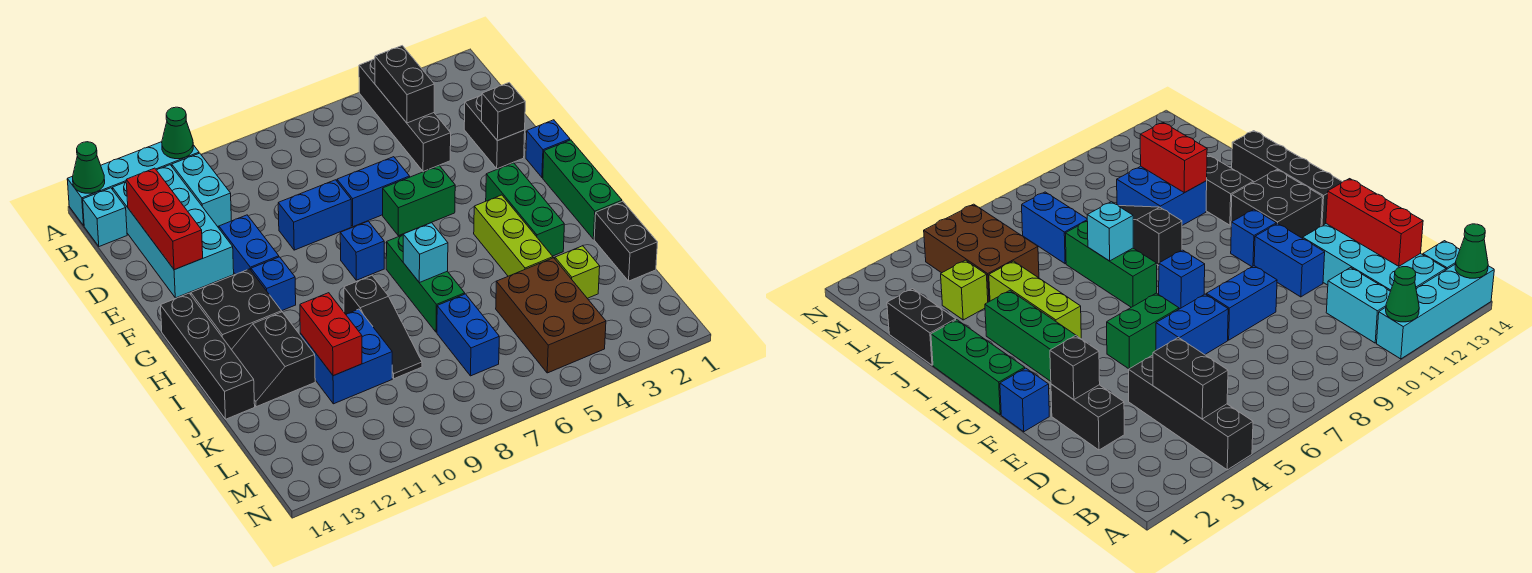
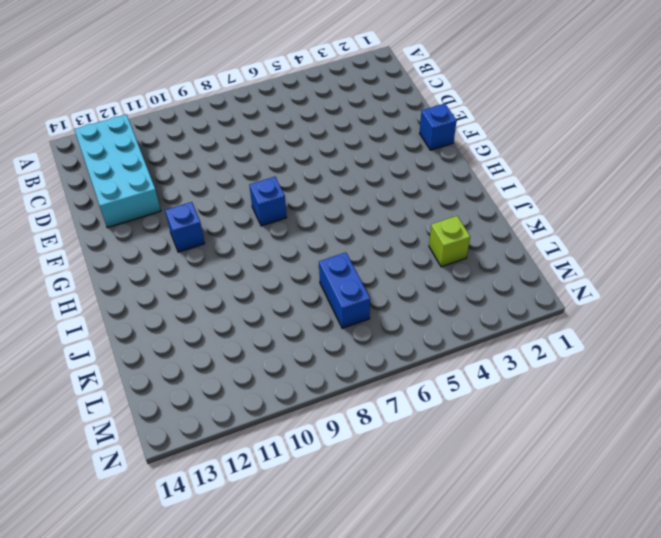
none -> black brick A4:D4 level 1
none -> cyan brick A11:A14 level 1
none -> cyan brick B11:C11 level 1
none -> cyan brick B14 level 1

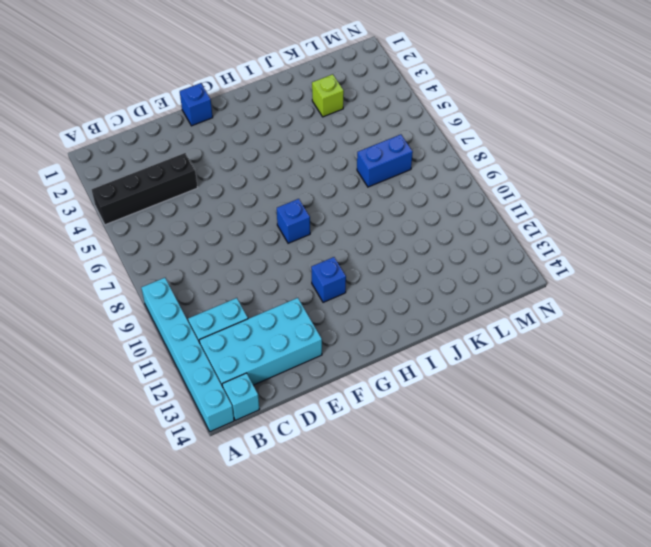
cyan brick A9:A14 level 1 -> cyan brick A11:A14 level 1
none -> black brick D2:E2 level 1
none -> blue brick E6:E7 level 1
none -> blue brick E8:E9 level 1
none -> blue brick E11:F11 level 1

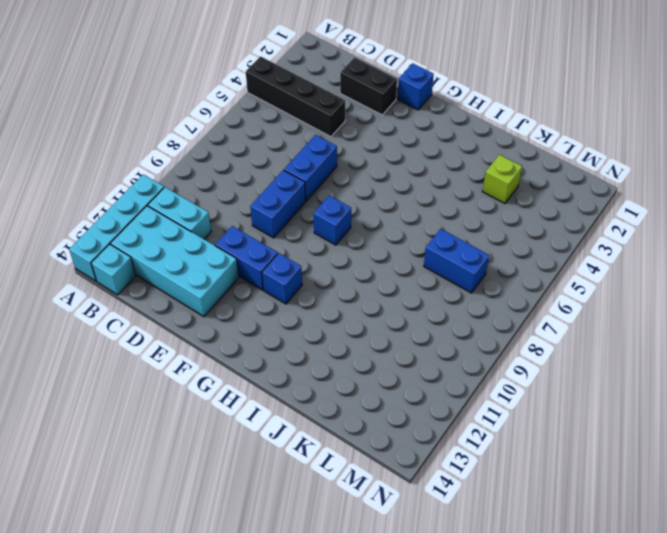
none -> green brick F5:F6 level 1
none -> green brick G1:I1 level 1
none -> green brick G3:I3 level 1
none -> black brick G12:H13 level 1

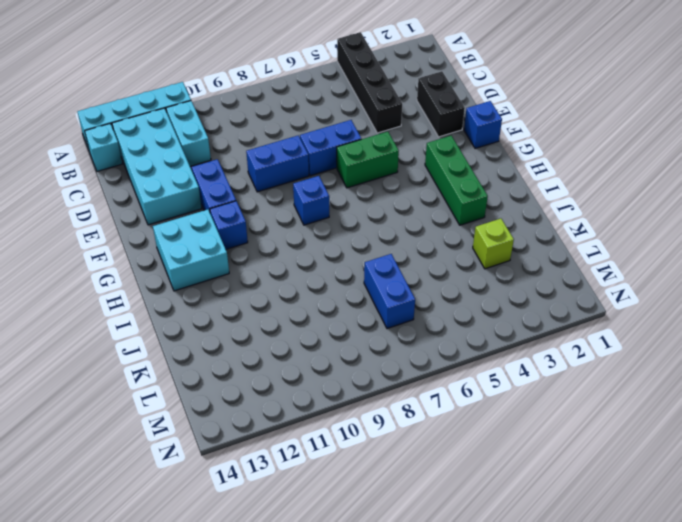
cyan brick G12:H13 level 1 -> black brick G12:H13 level 1
none -> green brick G1:I1 level 1
none -> black brick G14:J14 level 1
none -> lime brick H4:J4 level 1
none -> green brick H7:J7 level 1

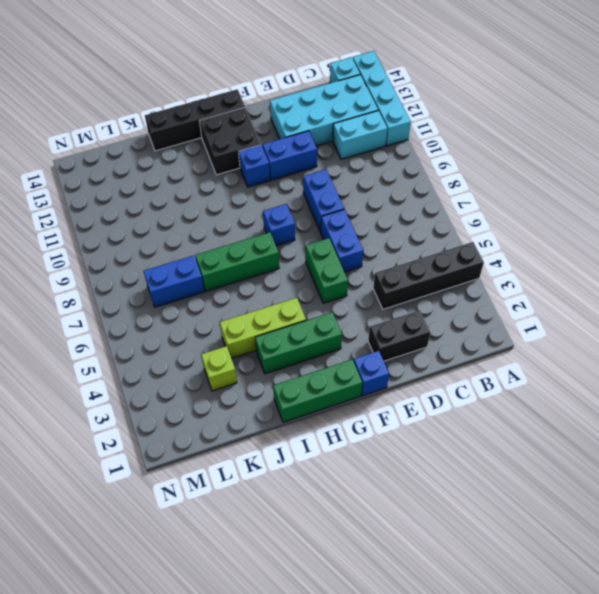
none -> black slope I9:K9 level 1 top I
none -> black slope I12:J13 level 1 top 12
none -> black brick J1:K1 level 1
none -> blue brick J10:K11 level 1

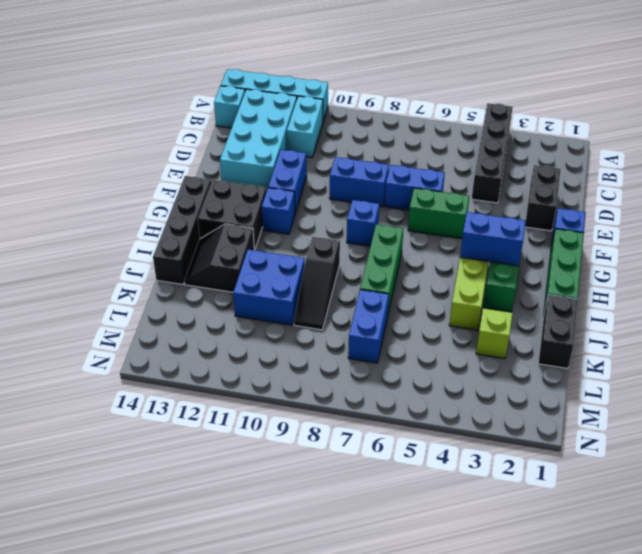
blue brick H3:H4 level 2 -> none
none -> brown brick K4:M5 level 1
none -> green cone A11 level 2
none -> green cone A14 level 2
none -> black brick B4:C4 level 2

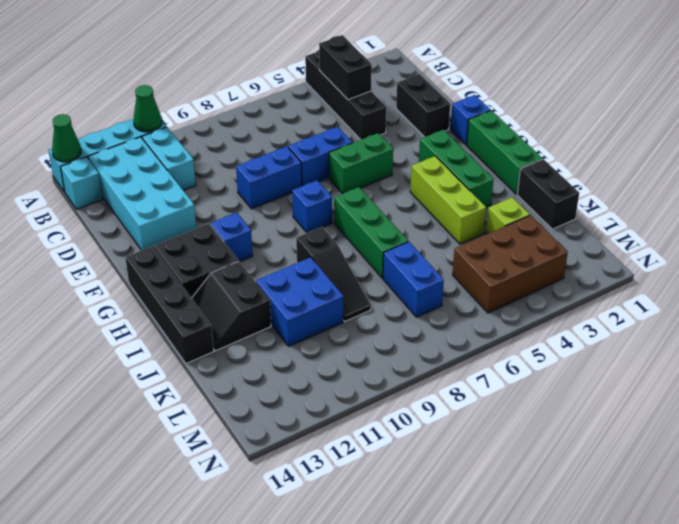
brown brick L3:M5 level 1 -> brown brick K4:M5 level 1
none -> blue brick E11:F11 level 1
none -> red brick C13:E13 level 2
none -> black brick E2 level 2
none -> cyan brick I7 level 2

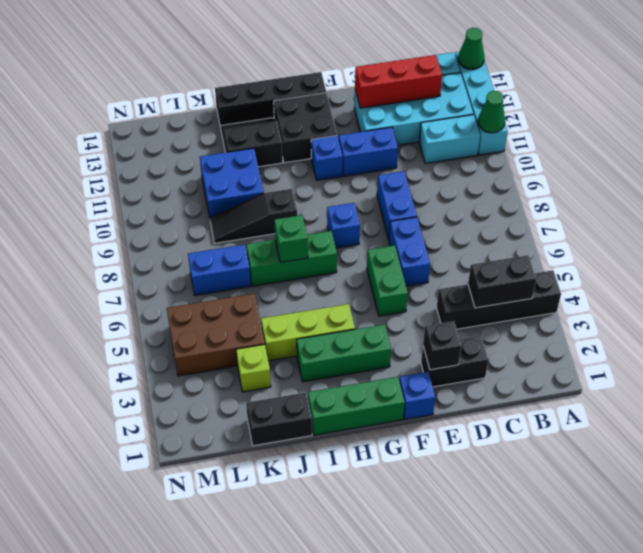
green brick I7 level 2 -> cyan brick I7 level 2
none -> red brick J11:K11 level 2

